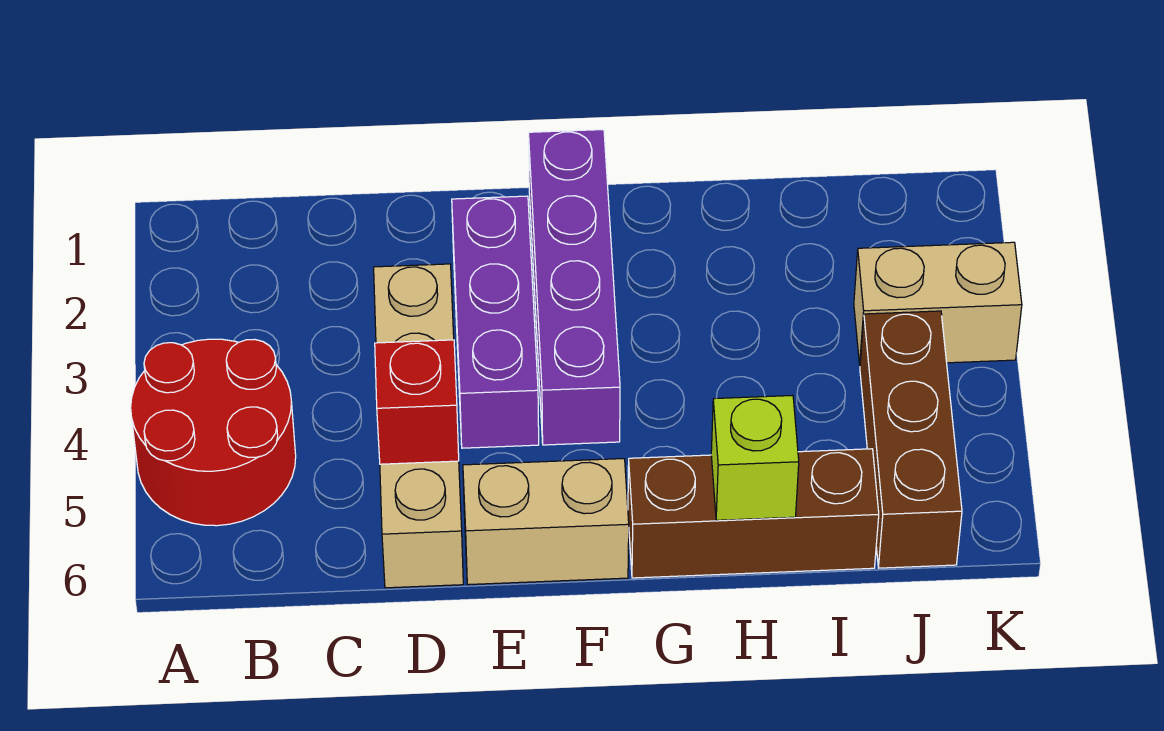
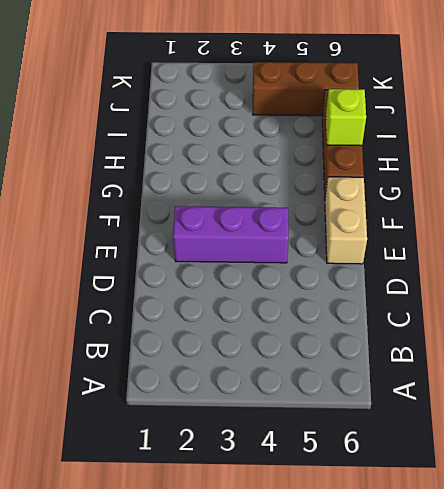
none -> red round brick A4:B5 level 1
none -> tan brick D3:D6 level 1

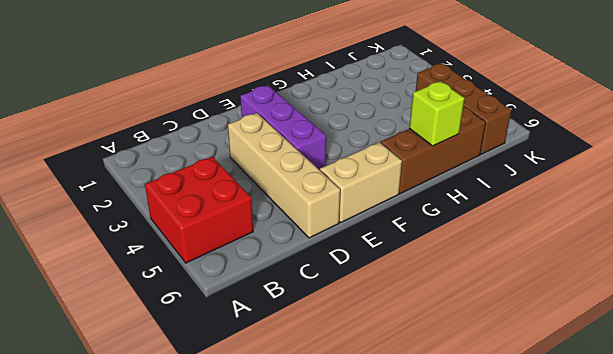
red brick A4:B5 level 1 -> red round brick A4:B5 level 1
none -> purple brick F1:F4 level 1
none -> tan brick J3:K3 level 1

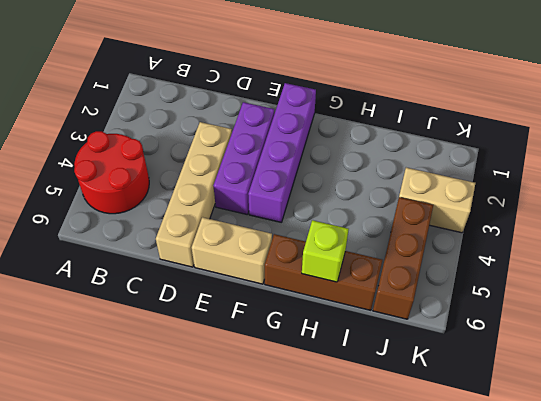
none -> red brick D5 level 2

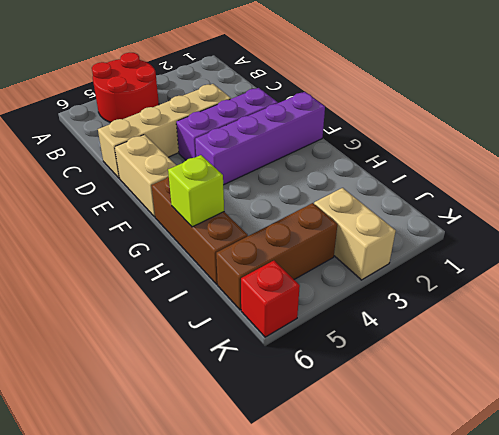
red brick K6 level 1 -> red brick D5 level 2

